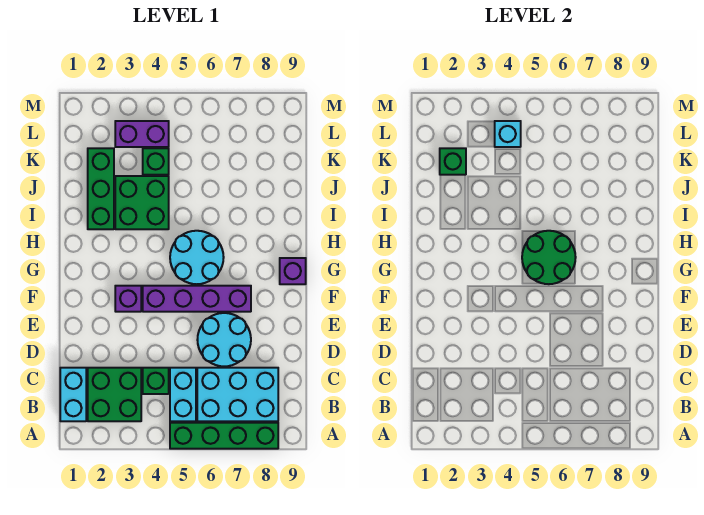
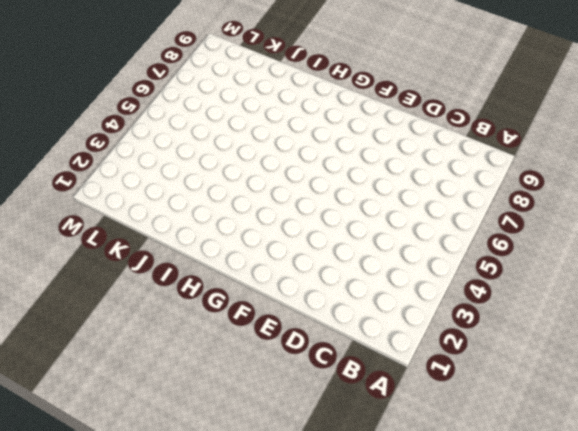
none -> green brick A5:A8 level 1
none -> cyan brick B1:C1 level 1
none -> green brick B2:C3 level 1

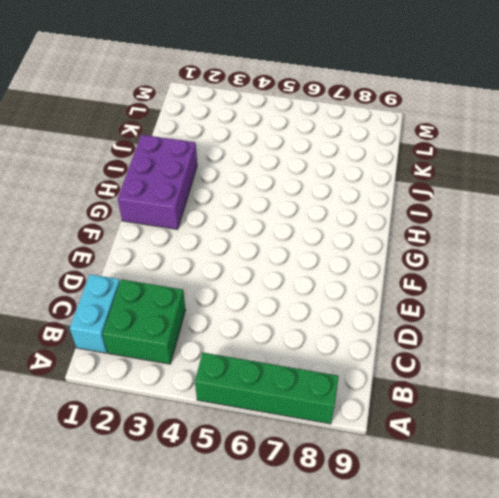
purple brick G1:I2 level 1 -> green brick I2:K2 level 1
none -> cyan brick B5:C5 level 1
none -> cyan brick B6:C8 level 1
none -> green brick C4 level 1

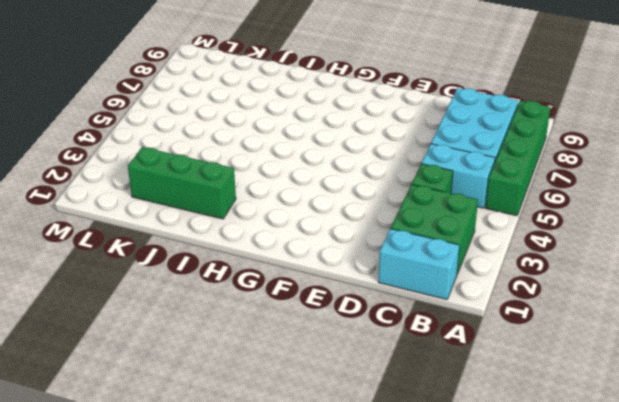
none -> cyan round brick D6:E7 level 1
none -> purple brick F3 level 1
none -> purple brick F4:F7 level 1

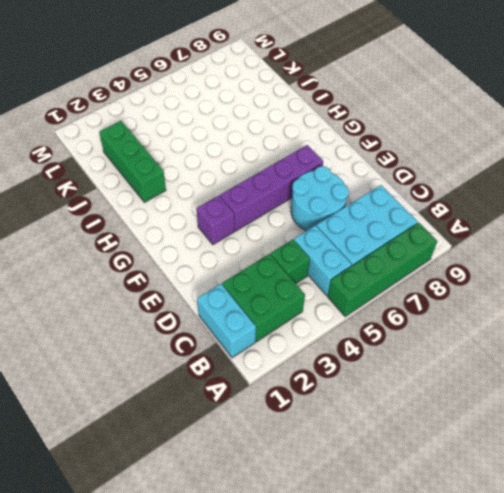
none -> cyan round brick G5:H6 level 1
none -> purple brick G9 level 1
none -> green brick I3:J4 level 1

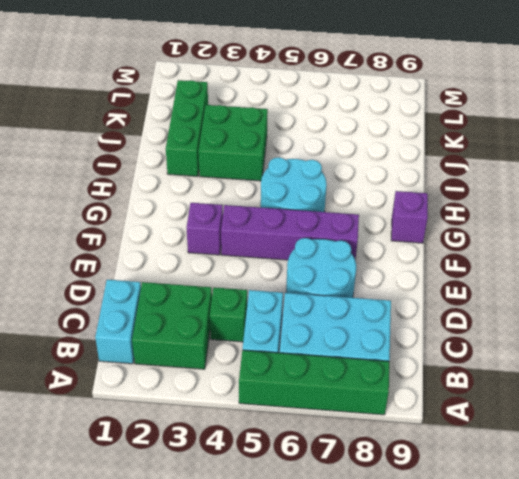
none -> green brick K4 level 1
none -> purple brick L3:L4 level 1
none -> green round brick G5:H6 level 2

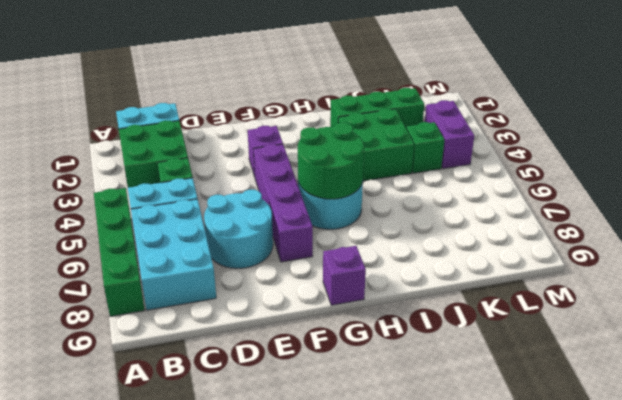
none -> green brick K2 level 2
none -> cyan brick L4 level 2

